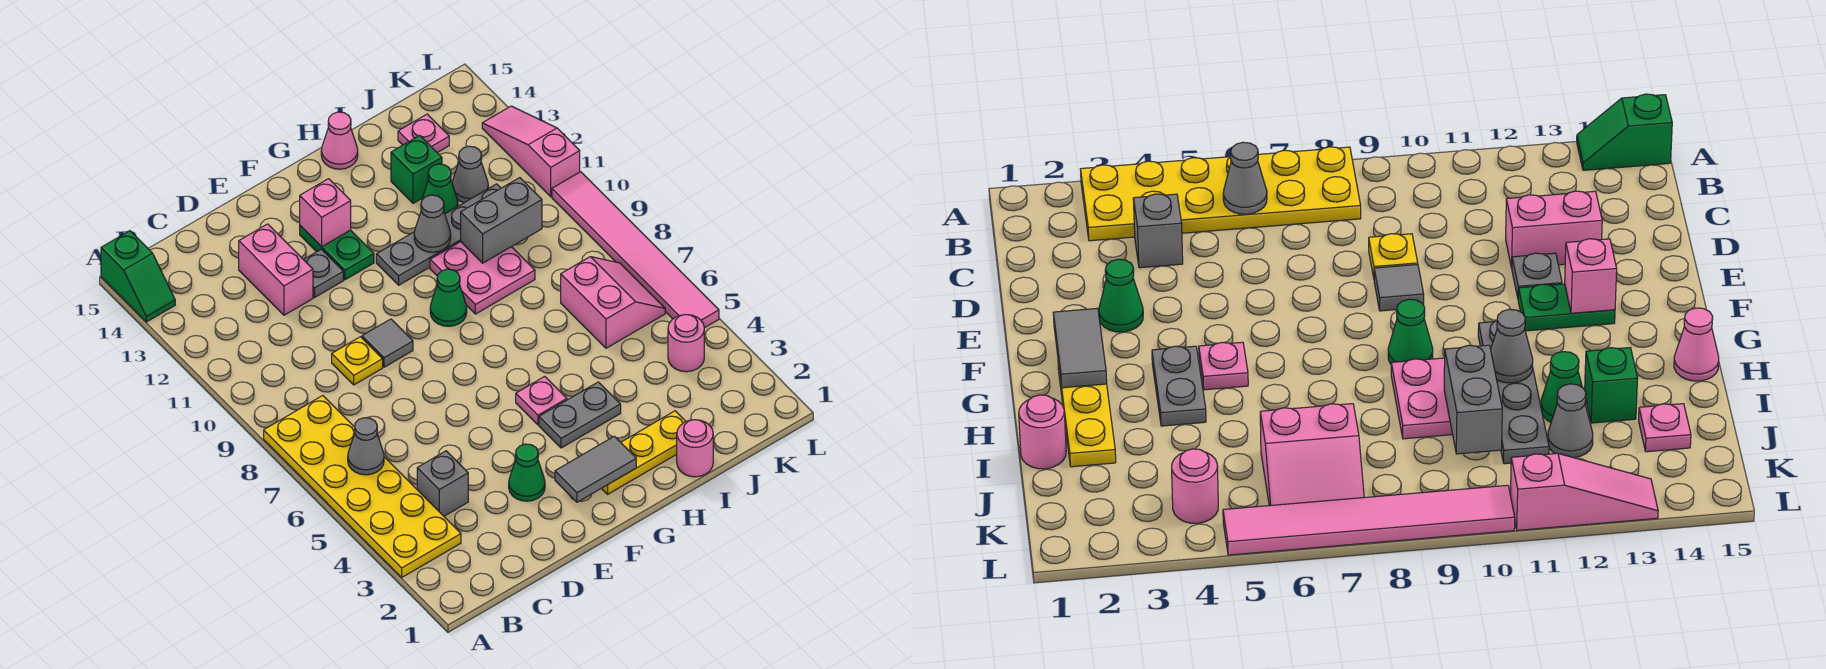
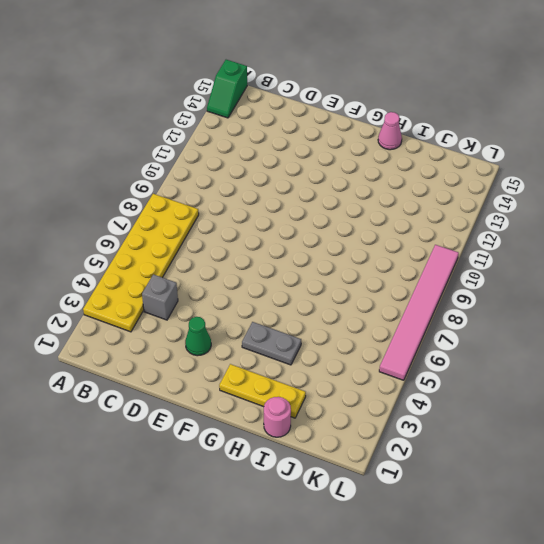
none -> yellow plate D9 level 1
none -> pink brick D12:D13 level 1
none -> grey tile E9 level 1
none -> grey plate E12 level 1

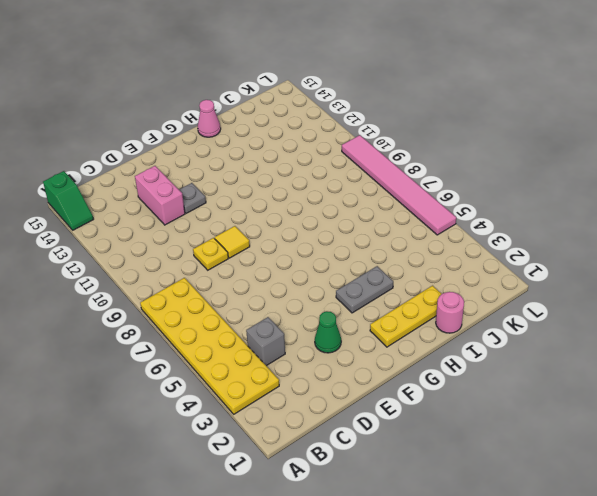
yellow tile E9 level 1 -> grey tile E9 level 1
none -> green plate F12:F13 level 1
none -> pink plate G5 level 1
none -> green cone G9 level 1
none -> grey plate G11:J11 level 1

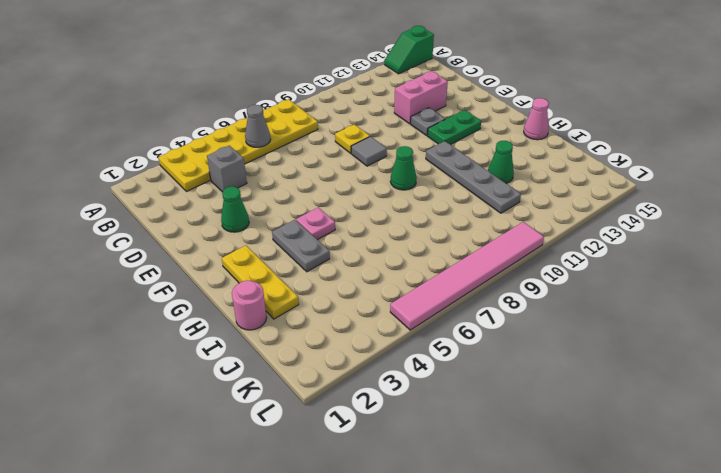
none -> pink plate H9:I10 level 1
none -> green brick I13 level 1
none -> pink slope J6:K7 level 1 top J
none -> grey cone J12 level 1

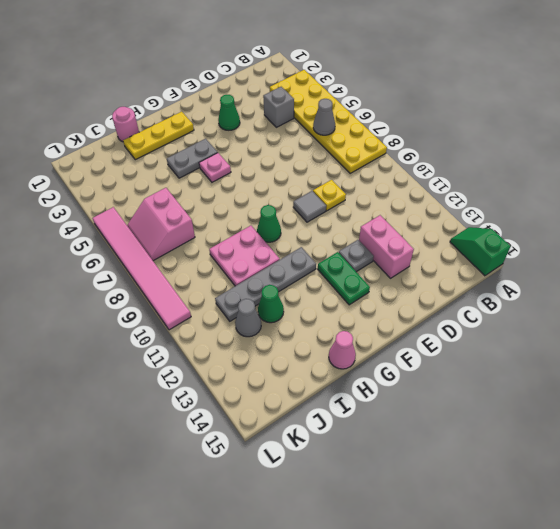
none -> green brick I13 level 1
none -> pink plate J14 level 1
none -> pink round brick K4 level 1
none -> pink slope L11:L13 level 1 top 11

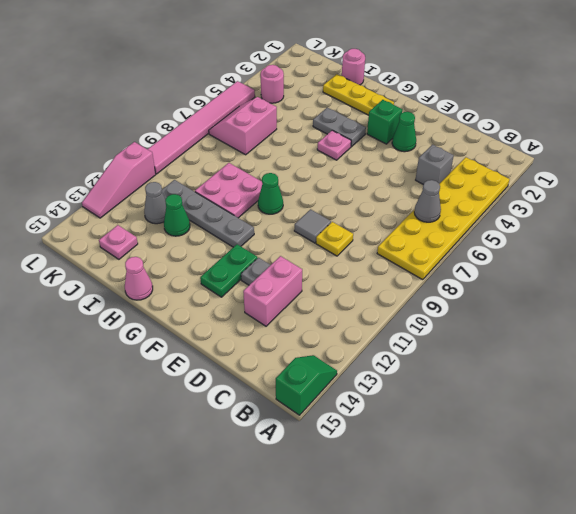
green brick F3 level 1 -> green brick I13 level 1
none -> grey tile F2:G2 level 2
none -> pink brick F13 level 2
none -> grey cone H11 level 2
none -> grey brick I10:J10 level 2

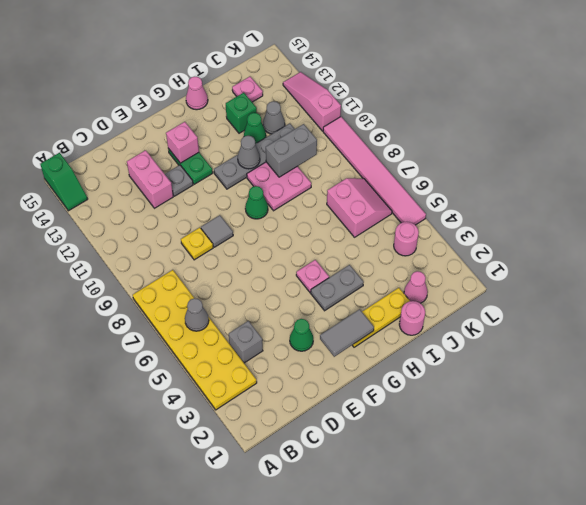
pink cone J2 level 1 -> none

